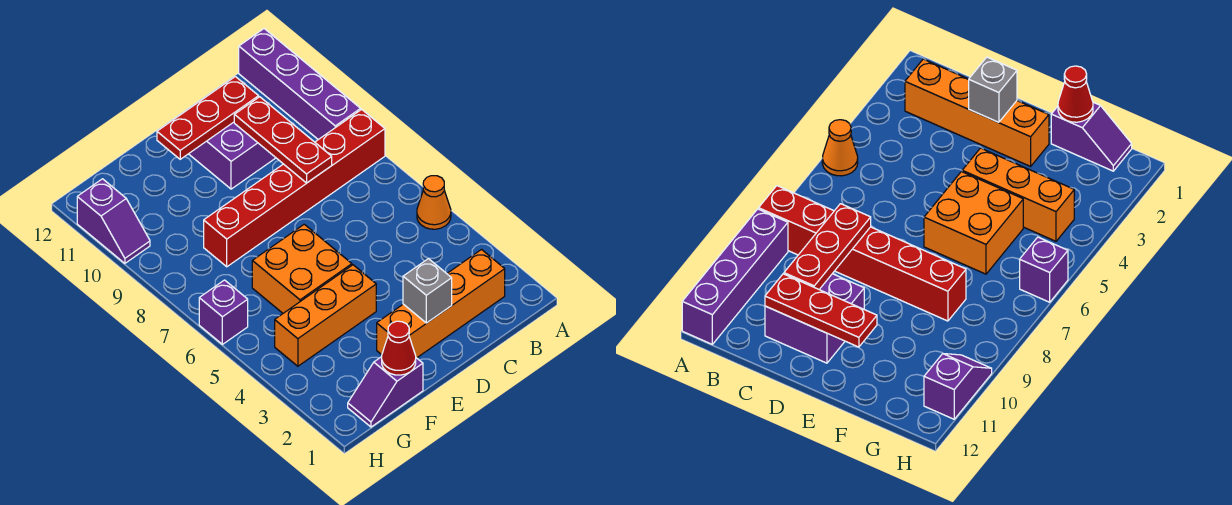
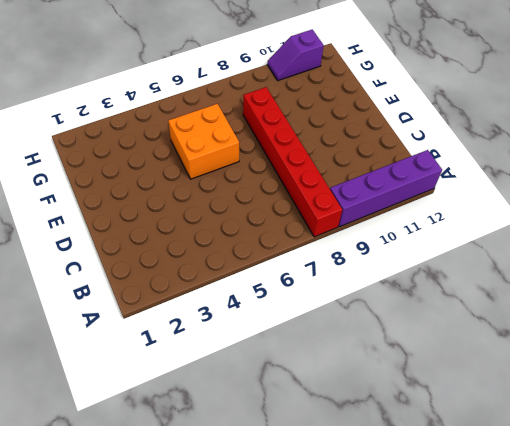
none -> orange cone A5 level 1
none -> orange brick B2:E2 level 1
none -> purple brick C10:D11 level 1

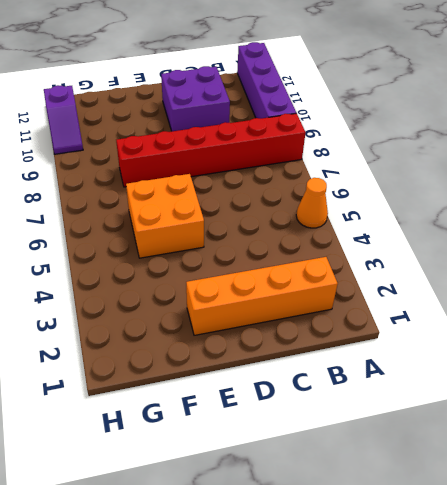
none -> orange brick E4:G4 level 1
none -> purple slope F1:G1 level 1 top F
none -> purple brick H6 level 1

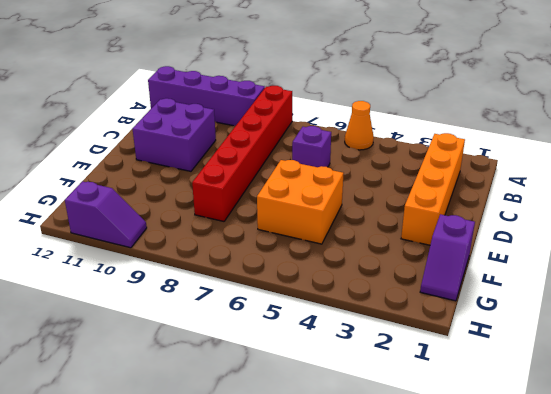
purple brick C6 level 1 -> purple brick H6 level 1
none -> orange brick E4:G4 level 1
none -> red plate C8:C10 level 2
none -> red plate C11:E11 level 2

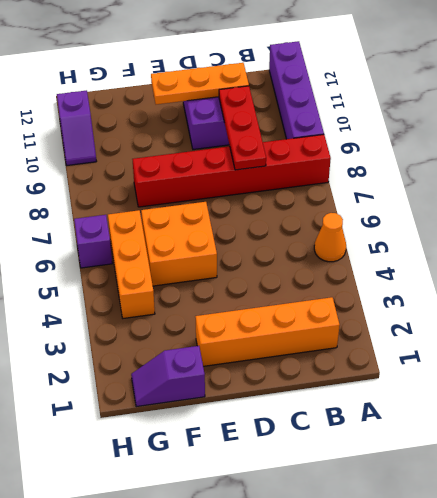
orange plate C11:E11 level 2 -> red plate C11:E11 level 2
orange brick G4:G6 level 1 -> orange brick E4:G4 level 1
none -> grey brick D2 level 2
none -> red cone F1 level 2

